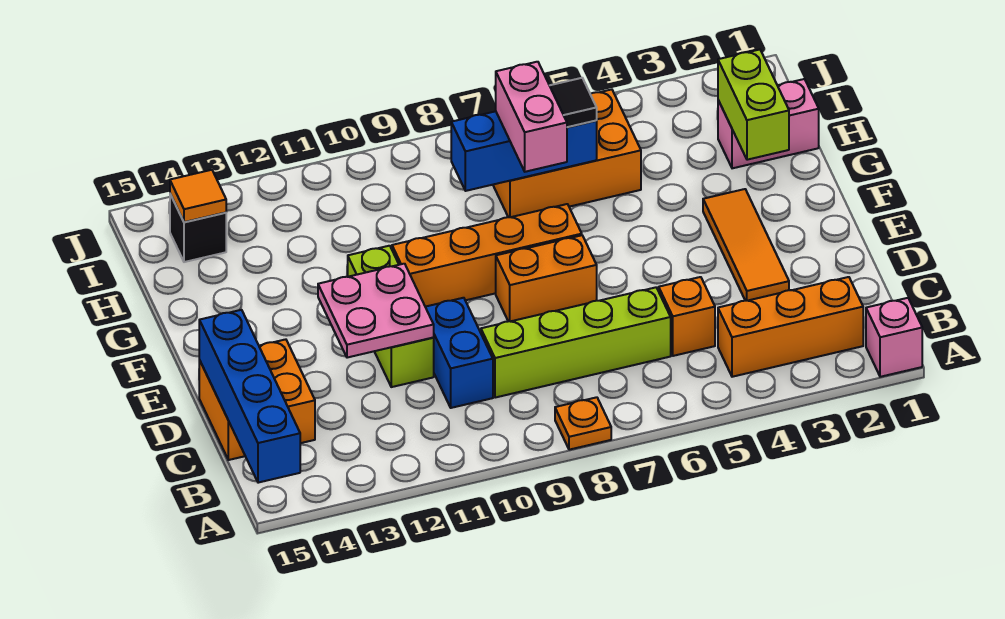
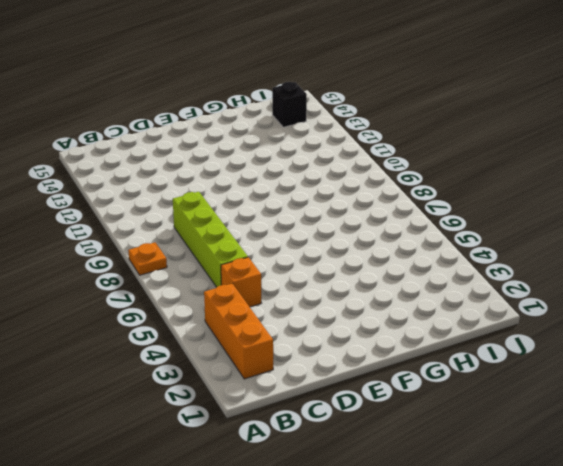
none -> pink brick A1 level 1
none -> blue brick C10:D10 level 1
none -> orange brick C14:D15 level 1

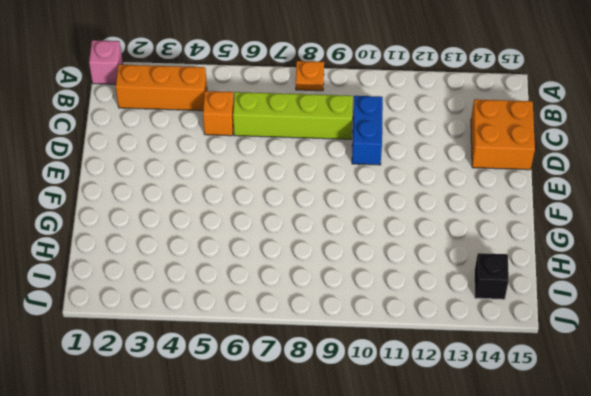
none -> orange tile D3:F3 level 1
none -> lime brick D11:F11 level 1
none -> orange brick E7:E8 level 1

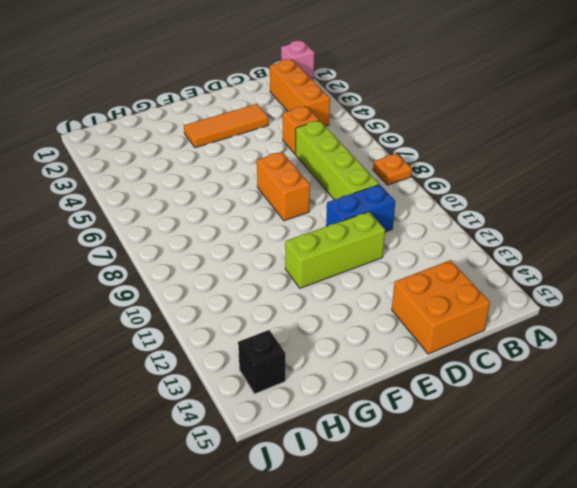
none -> orange brick F7:F10 level 1
none -> pink brick H1:H2 level 1
none -> orange brick H5:I7 level 1

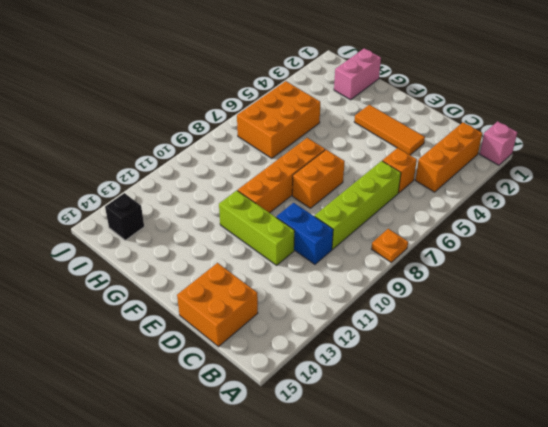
none -> blue brick A15:D15 level 2
none -> pink plate D11:E12 level 2
none -> lime brick G2:H2 level 2

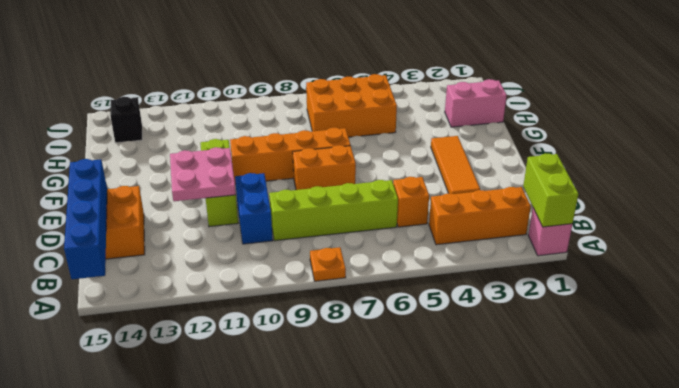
lime brick A1:B1 level 2 -> lime brick G2:H2 level 2
none -> blue brick H6:H8 level 2
none -> orange tile I14 level 2
none -> pink brick G7:H7 level 3

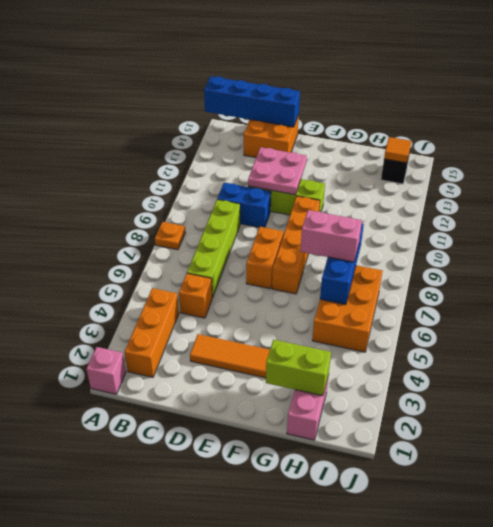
none -> black tile H6 level 3

